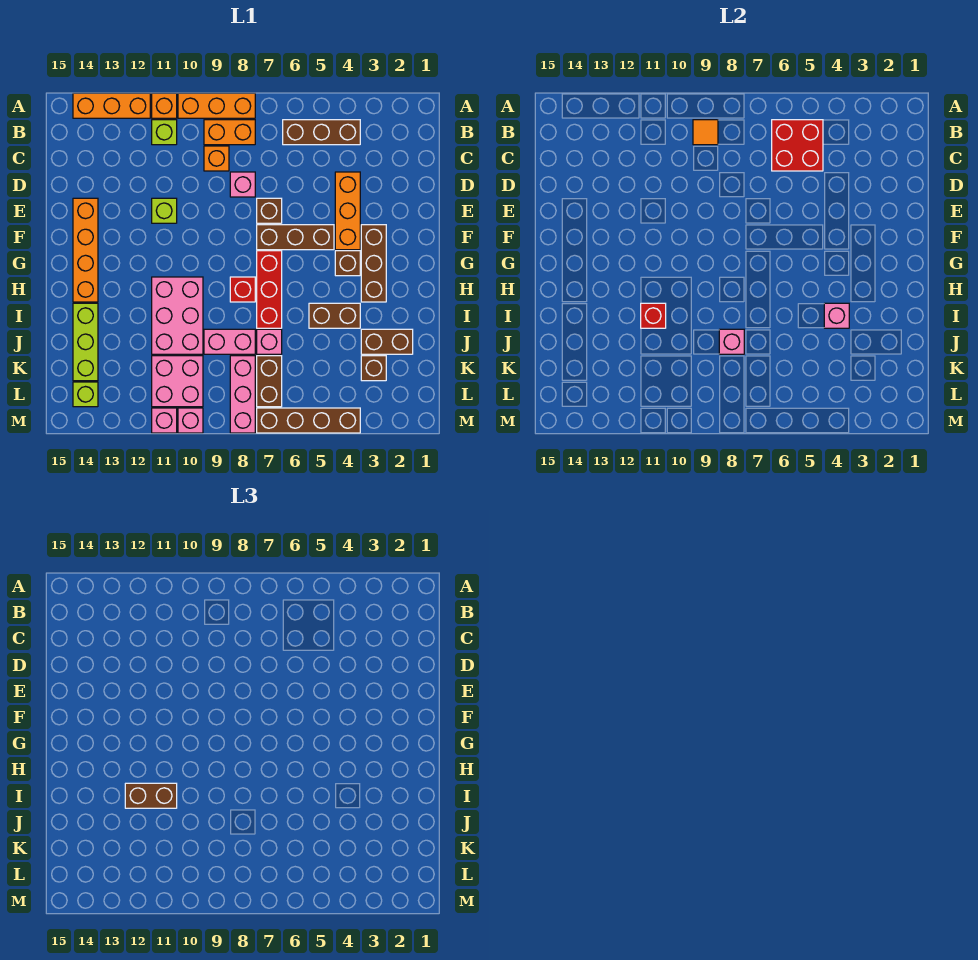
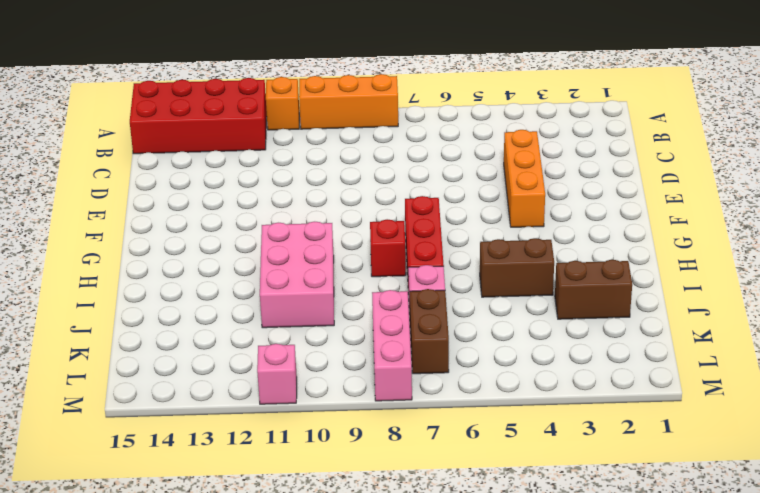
red brick A12:B15 level 1 -> orange brick A12:A14 level 1
none -> brown brick B4:B6 level 1
none -> orange brick B8:B9 level 1
none -> lime brick B11 level 1
none -> orange brick C9 level 1

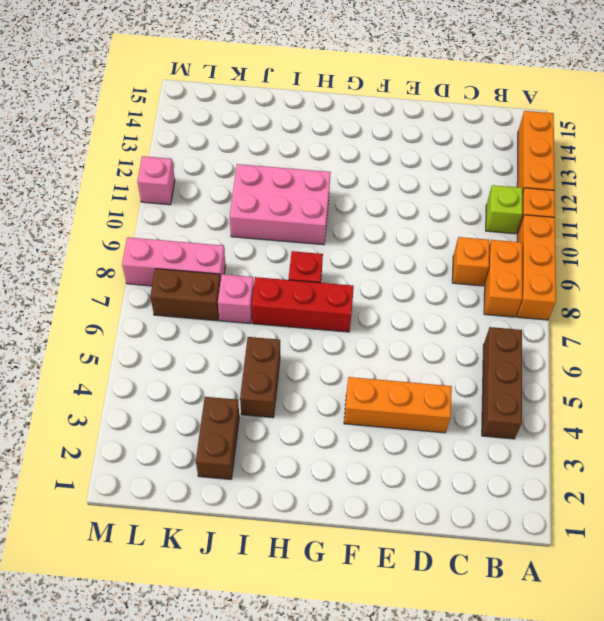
none -> pink brick D8 level 1
none -> brown brick E7 level 1
none -> lime brick E11 level 1
none -> orange brick E14:H14 level 1

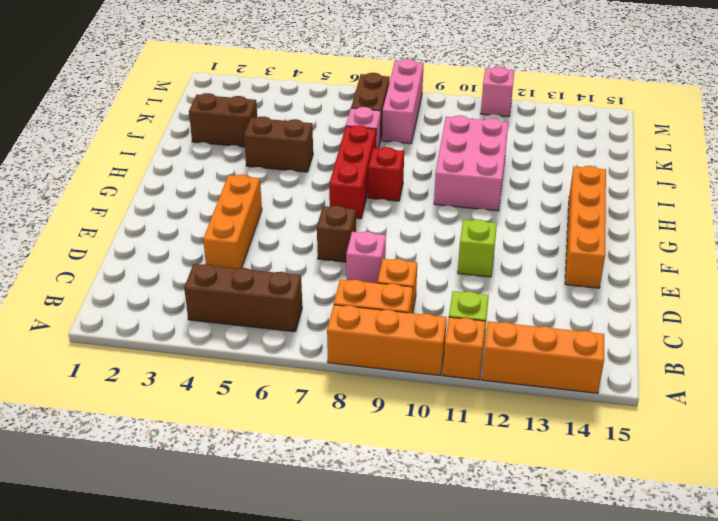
none -> brown brick F3:H3 level 1
none -> brown brick F5:F7 level 1
none -> brown brick G4 level 1
none -> lime brick I14:K14 level 1

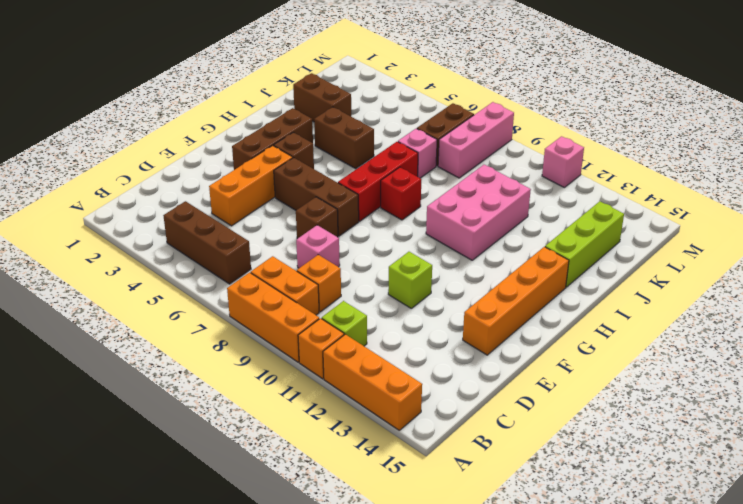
none -> pink brick J8:J9 level 1
none -> brown brick K3 level 1
none -> pink brick K10:L11 level 1
none -> lime brick L14 level 1

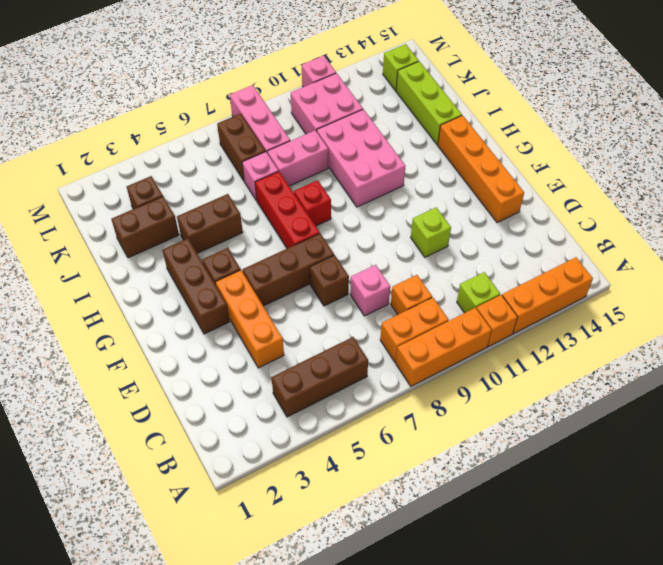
none -> brown brick M4:M7 level 1
none -> pink brick M10 level 1
none -> red brick B5:C6 level 2
none -> orange tile B9 level 2

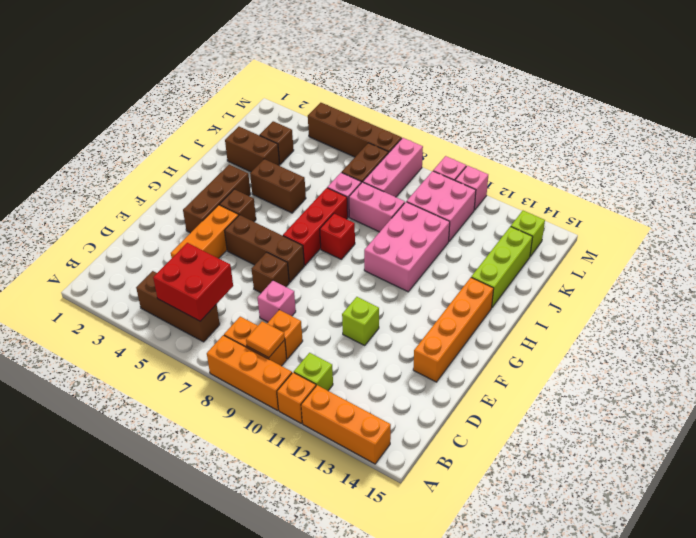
none -> pink brick I4 level 2
none -> red brick I11 level 2
none -> pink brick J8 level 2
none -> brown brick I11:I12 level 3

